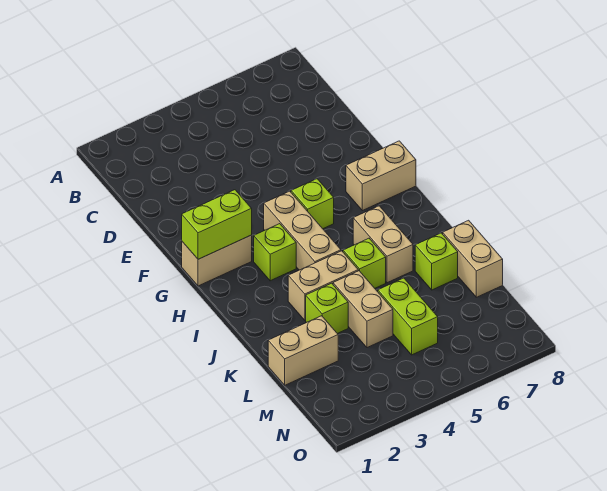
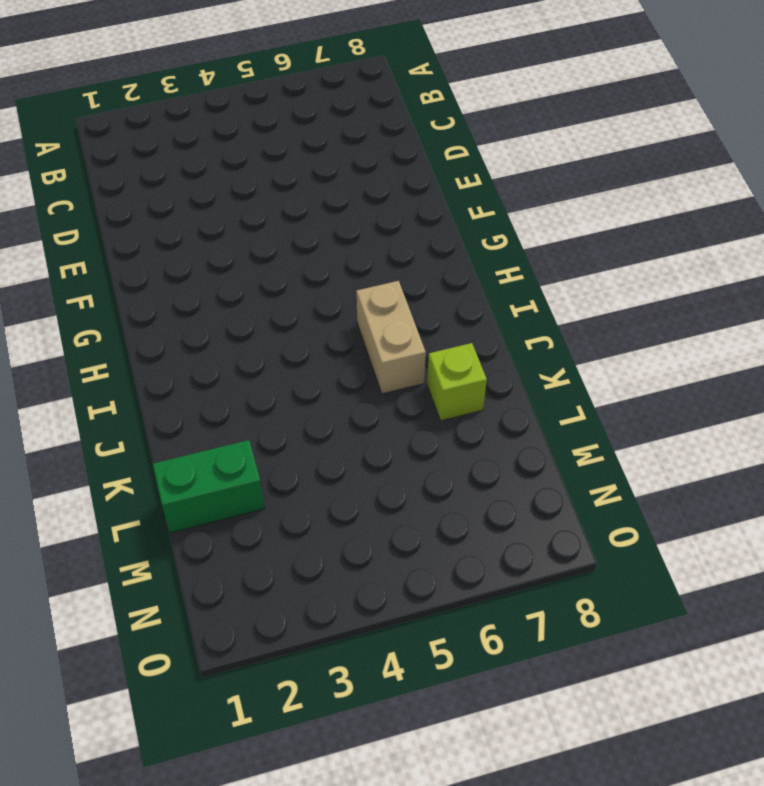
green brick L1:L2 level 1 -> tan brick L1:L2 level 1
none -> tan brick G1:G2 level 1
none -> tan brick G4:I4 level 1
none -> lime brick G5 level 1

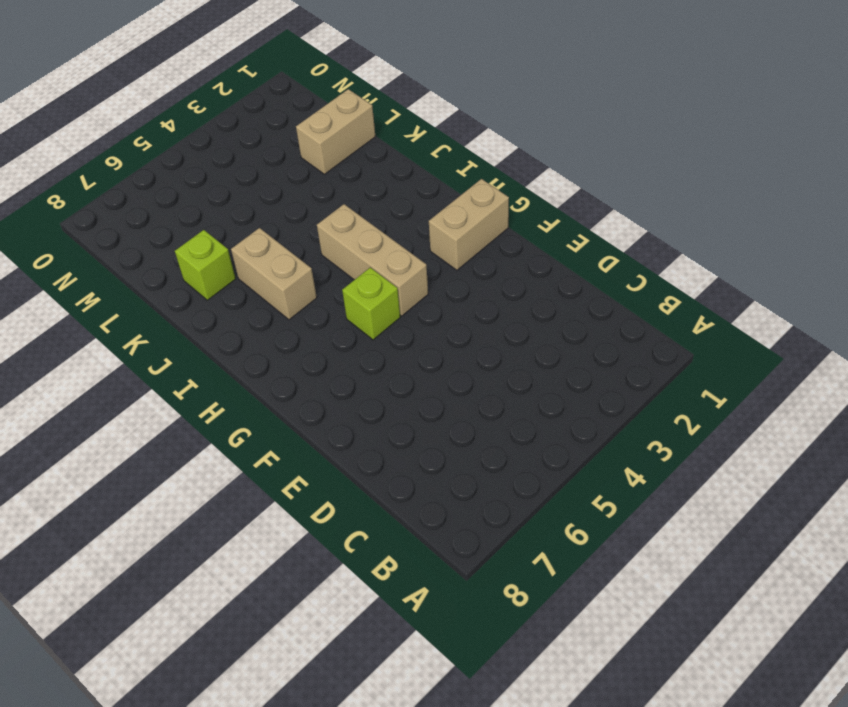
none -> tan brick G7:G8 level 1
none -> lime brick H3 level 1
none -> tan brick J3:J4 level 1

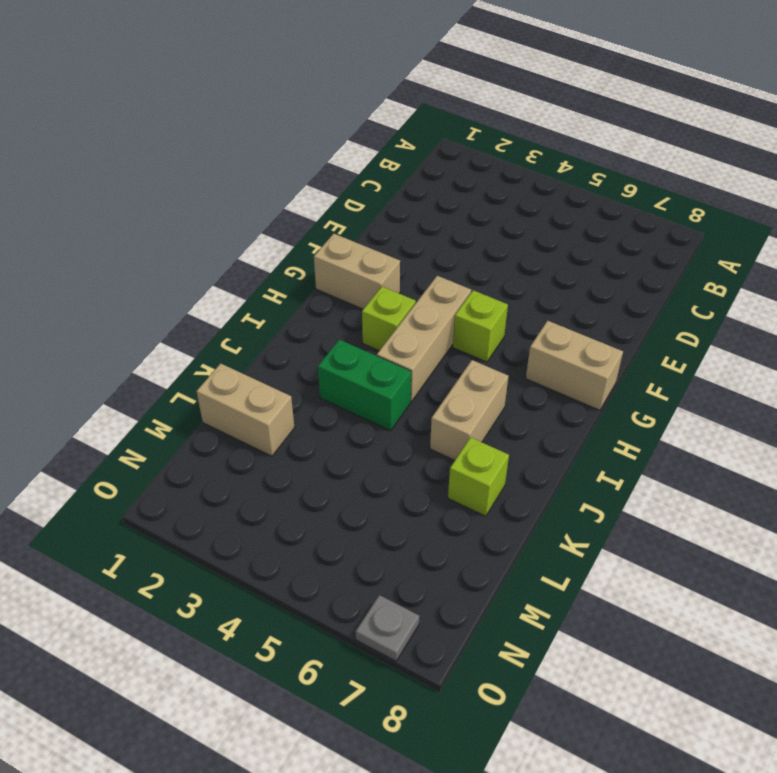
green brick J3:J4 level 1 -> tan brick J3:J4 level 1
grey plate O7 level 1 -> none
none -> lime brick J5 level 1
none -> lime brick K3 level 1
none -> tan brick K4:L4 level 1

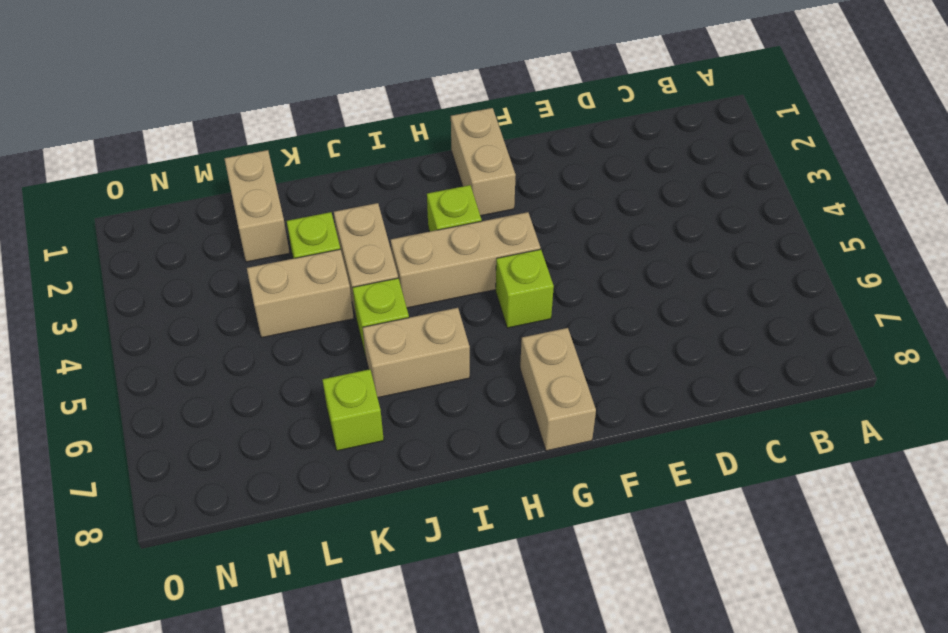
none -> tan brick K8:L8 level 1
none -> lime brick L5:M5 level 1
none -> lime brick G1:G2 level 2

